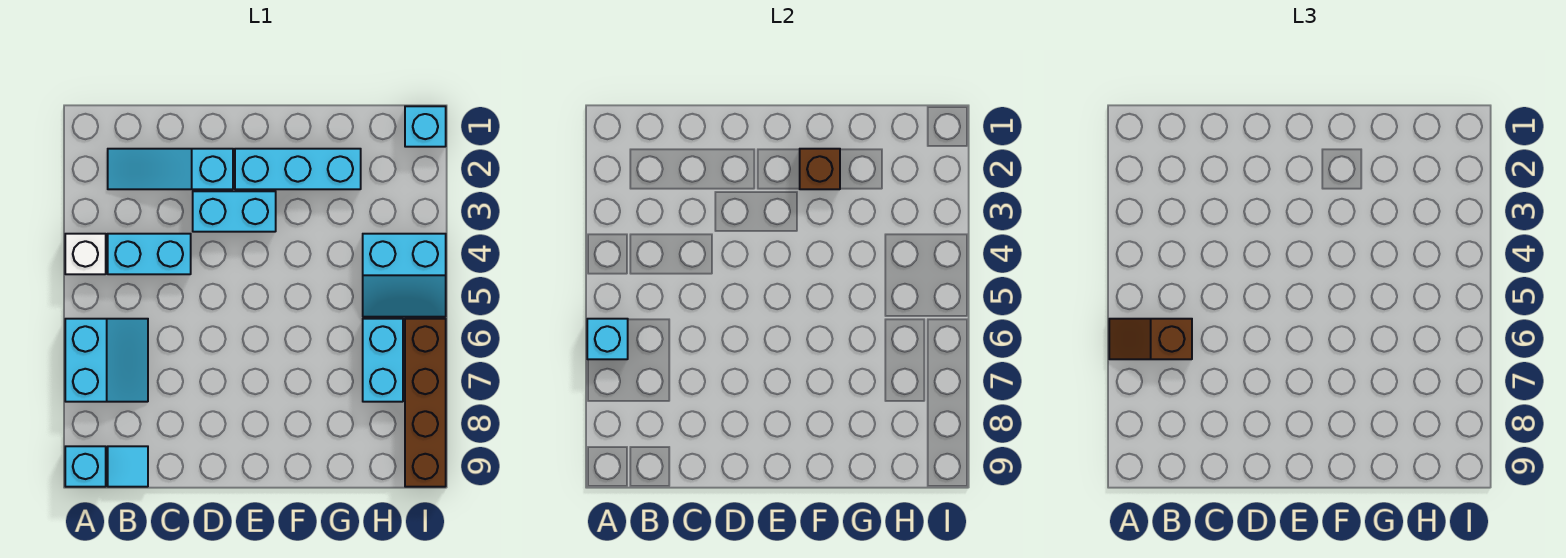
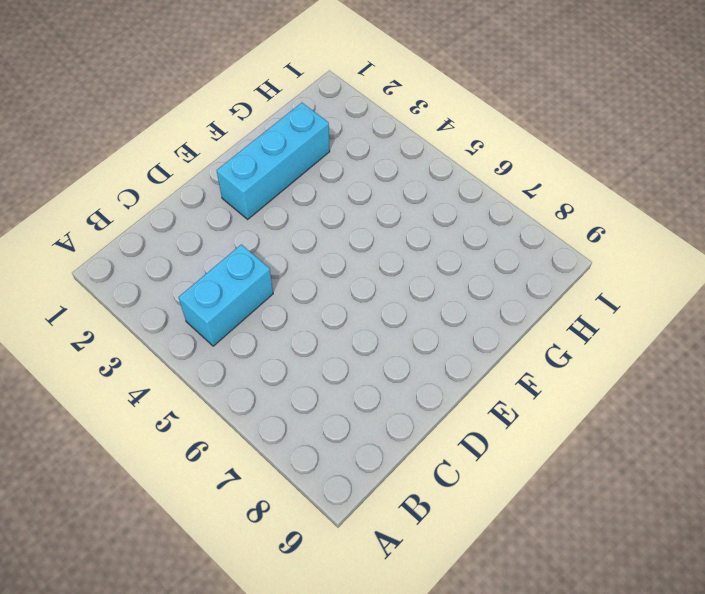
none -> white brick A4 level 1
none -> cyan slope A6:B7 level 1 top A
none -> cyan brick A9 level 1

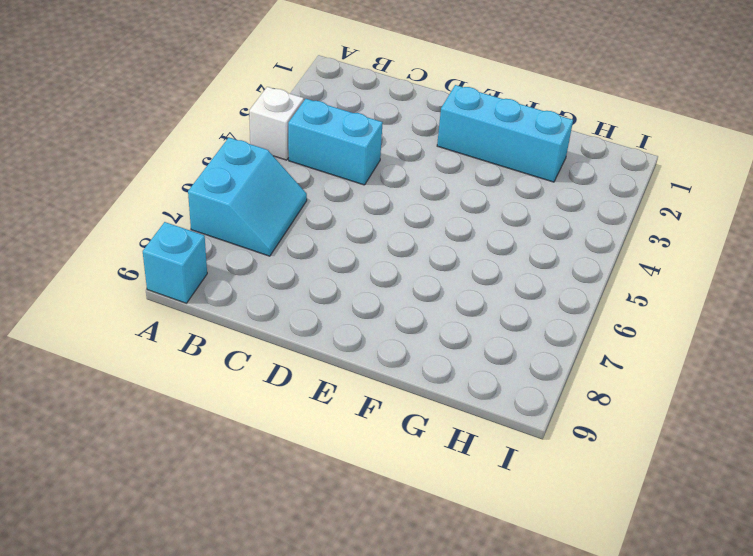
none -> cyan slope B2:D2 level 1 top D
none -> cyan tile B9 level 1
none -> cyan brick D3:E3 level 1

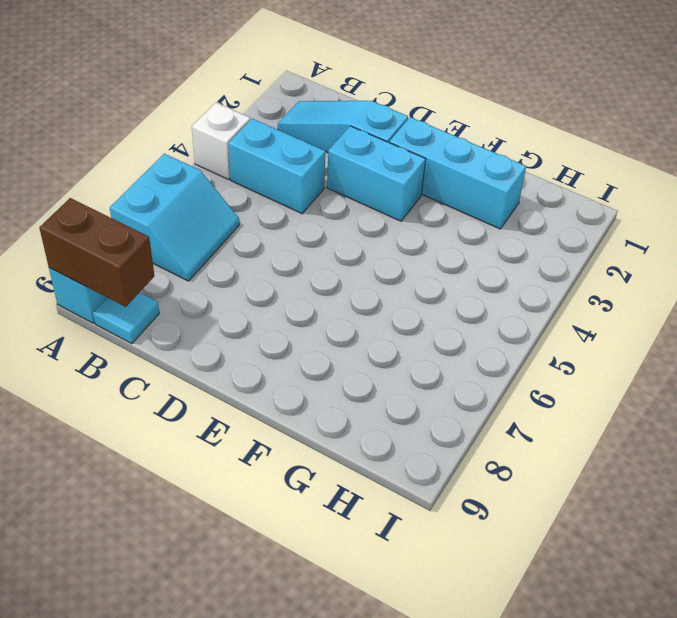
brown brick A9:B9 level 2 -> none
none -> cyan slope H4:I5 level 1 top 4
none -> cyan brick H6:H7 level 1
none -> cyan brick I1 level 1

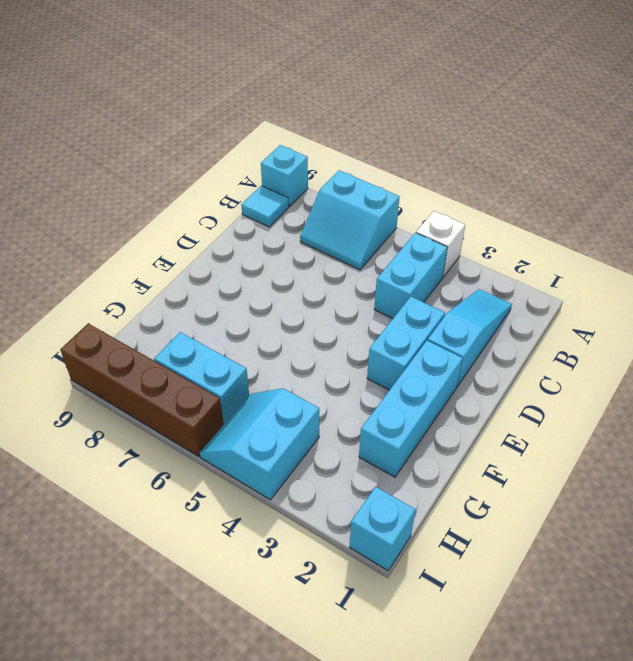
none -> cyan brick A6 level 2
none -> brown brick F2 level 2
none -> brown slope A6:B6 level 3 top B

